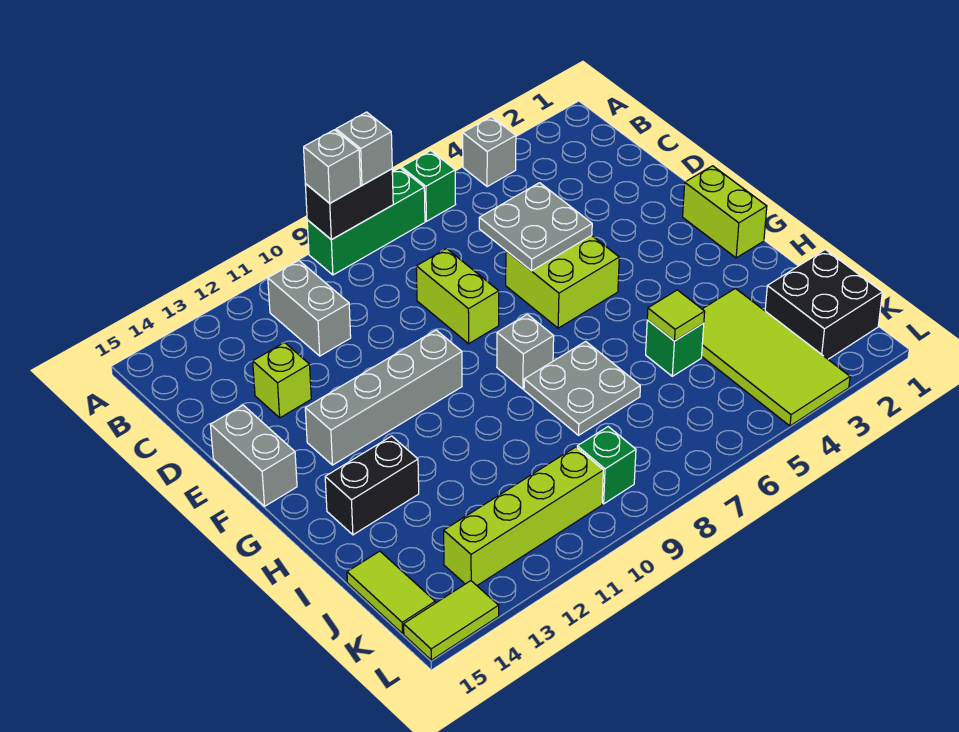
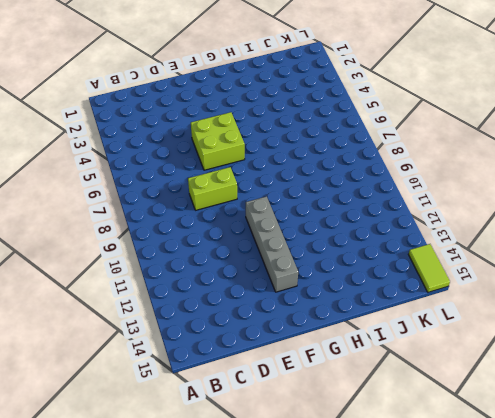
none -> grey brick A4 level 1
none -> green brick A6 level 1
none -> green brick A7:A9 level 1

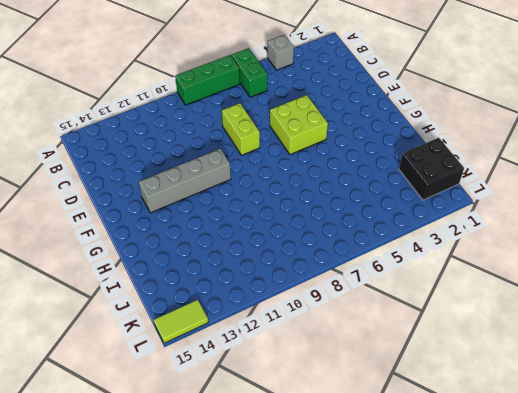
green brick A6:B6 level 1 -> green brick A6 level 1
none -> grey brick B11:C11 level 1
none -> lime brick D13 level 1
none -> grey brick E15:F15 level 1

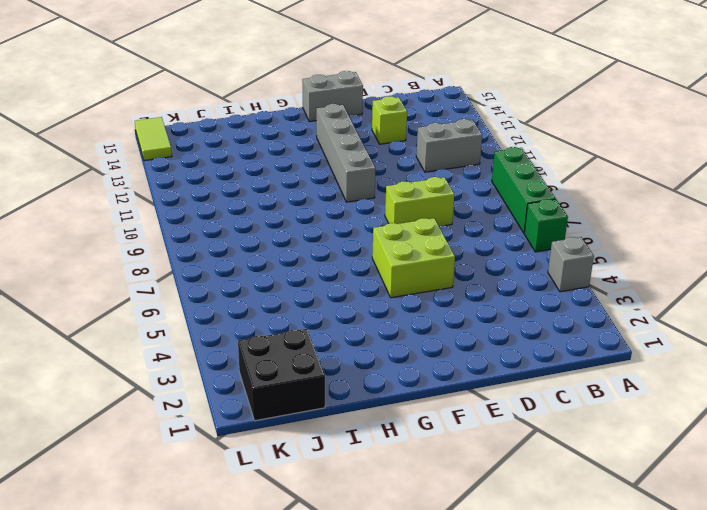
none -> lime brick F1:G1 level 1
none -> grey brick G8 level 1
none -> grey plate H7:I8 level 1

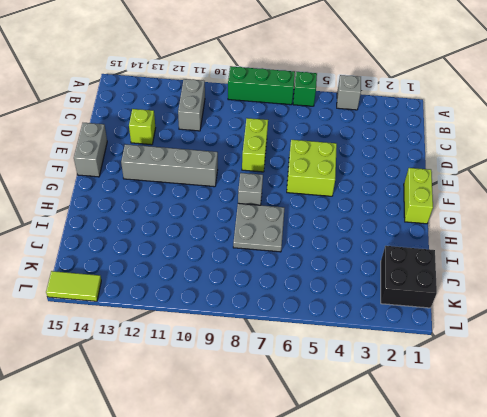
none -> black brick H13:H14 level 1
none -> lime tile I3:L4 level 1
none -> green brick I5 level 1

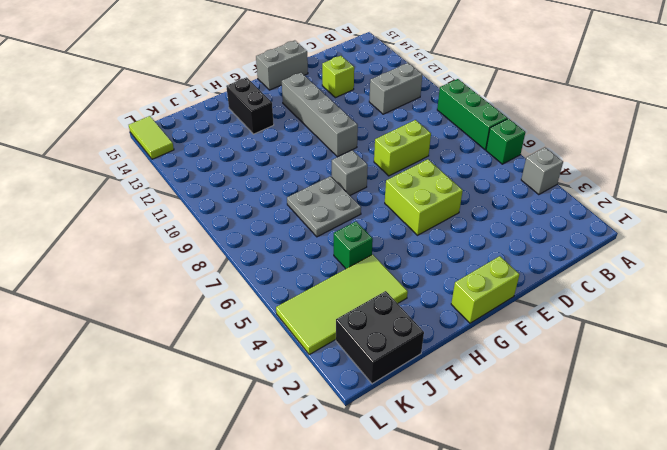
none -> lime tile J15:K15 level 1
none -> green brick K9 level 1
none -> lime brick K10:K13 level 1

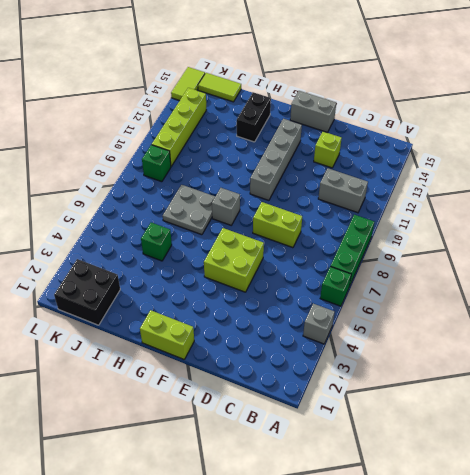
none -> lime tile I3:L4 level 1
none -> black brick A8:A9 level 2
none -> grey plate D5:E6 level 2

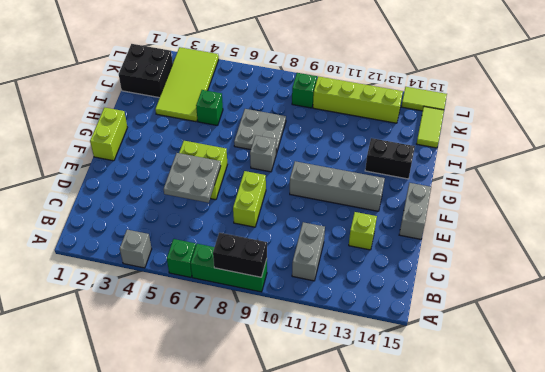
none -> lime tile I5 level 2
none -> grey brick A8 level 3
none -> grey brick A9 level 3

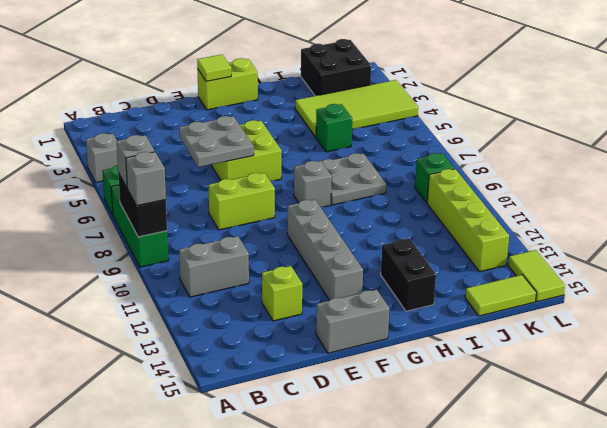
lime tile F1 level 2 -> lime tile I5 level 2

